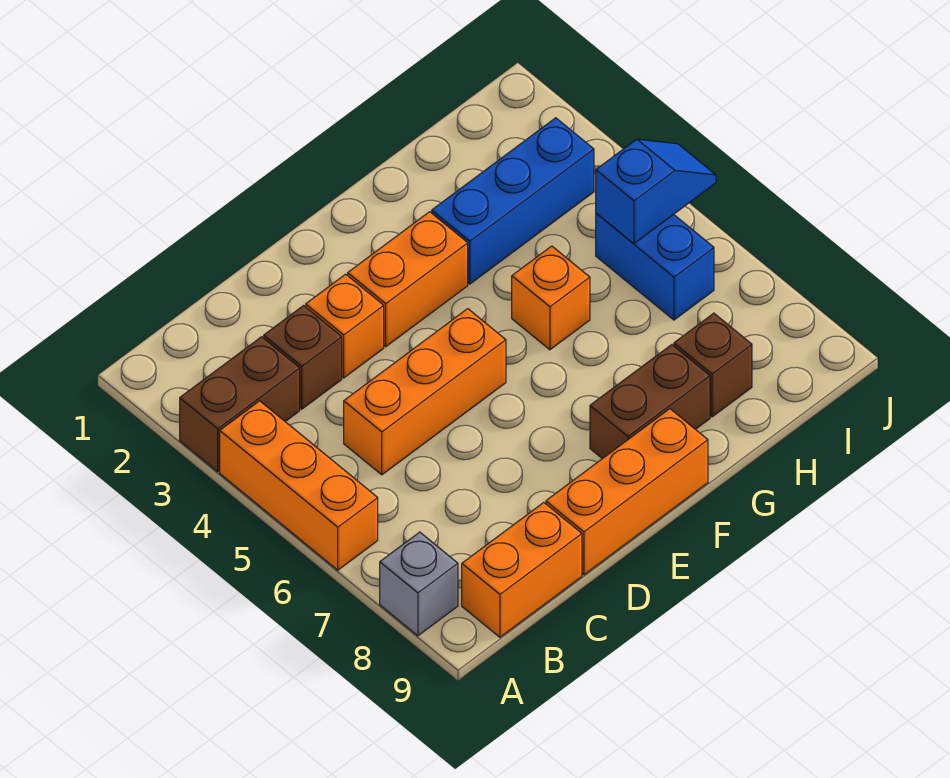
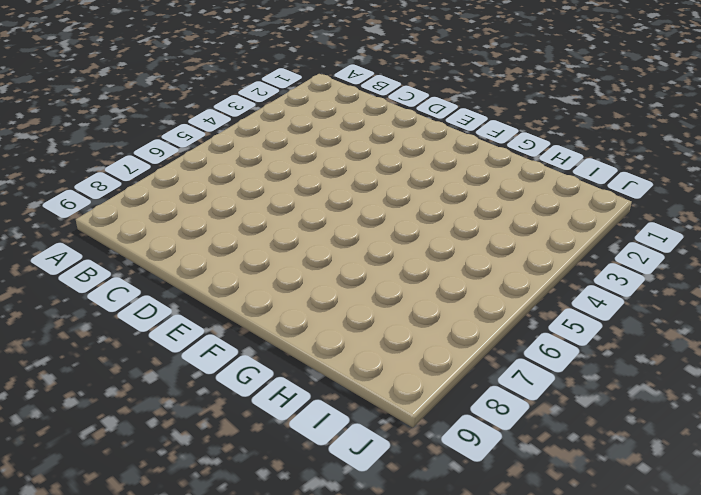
none -> brown brick A3:B3 level 1
none -> orange brick A4:A6 level 1
none -> grey brick A8 level 1

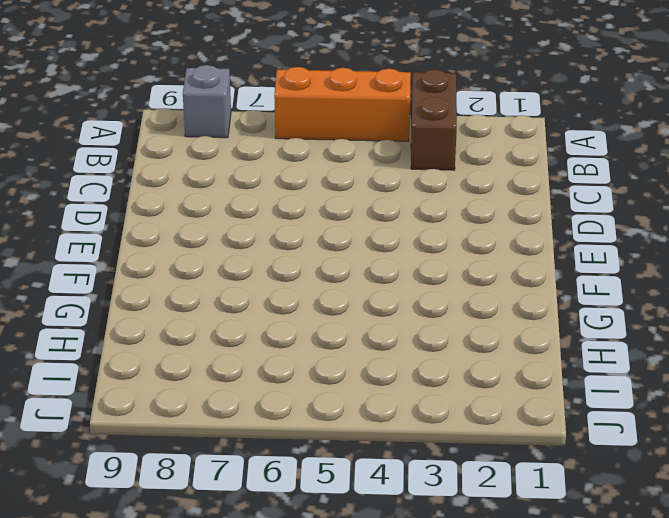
none -> orange brick B9:C9 level 1
none -> brown brick C3 level 1
none -> orange brick C5:E5 level 1

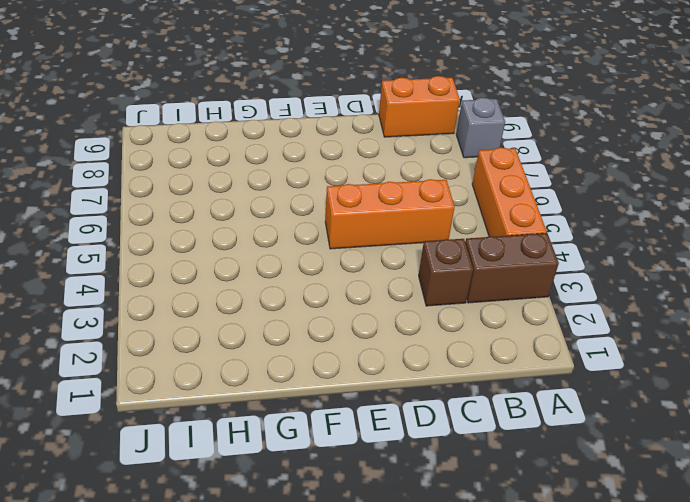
none -> orange brick D3 level 1
none -> orange brick D9:F9 level 1
none -> orange brick E3:F3 level 1

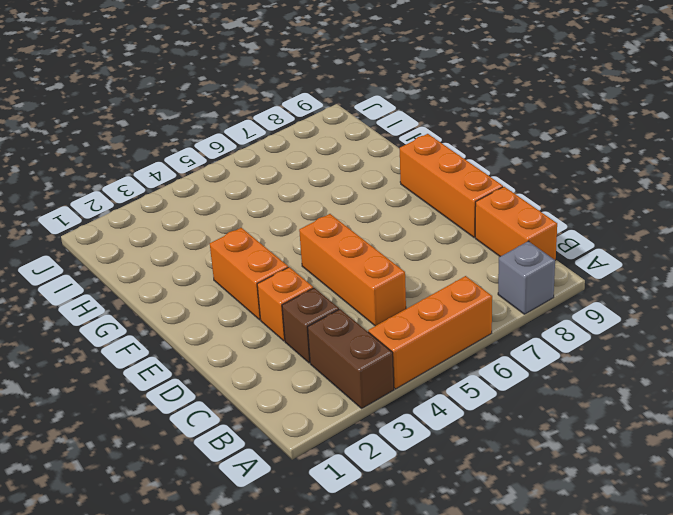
none -> brown brick F8:G8 level 1
none -> blue brick G3:I3 level 1
none -> orange brick G5 level 1

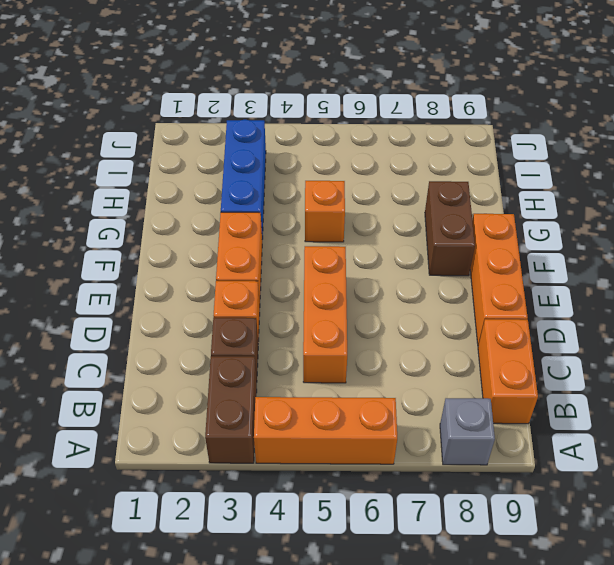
none -> brown brick H8 level 1
none -> blue brick I5:I6 level 1
none -> blue slope I5:J5 level 2 top I

